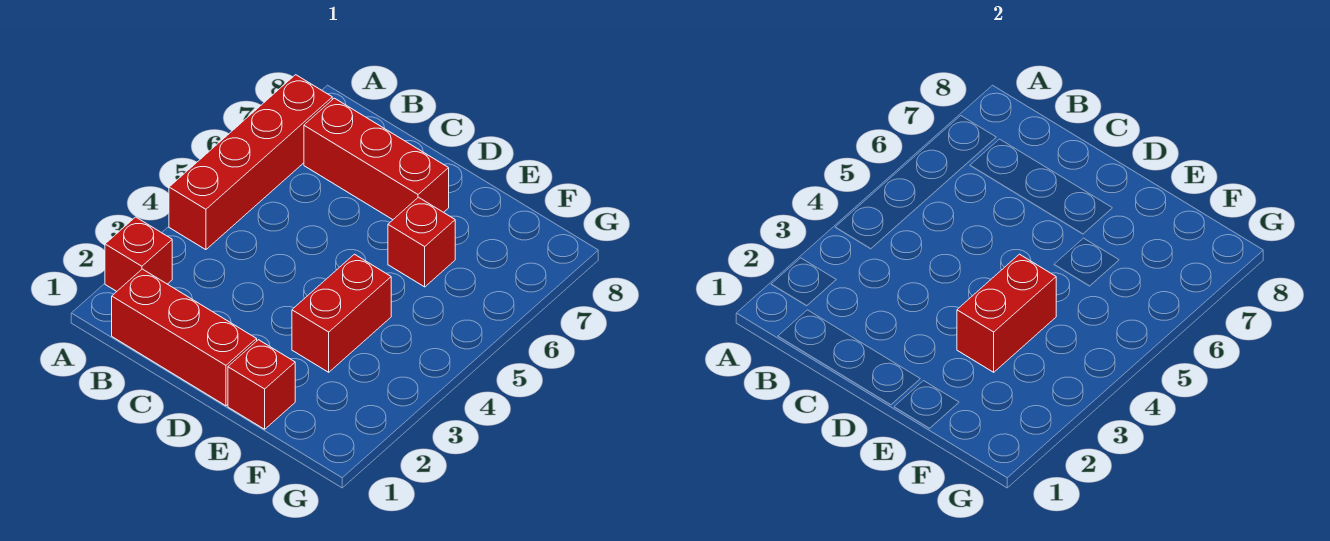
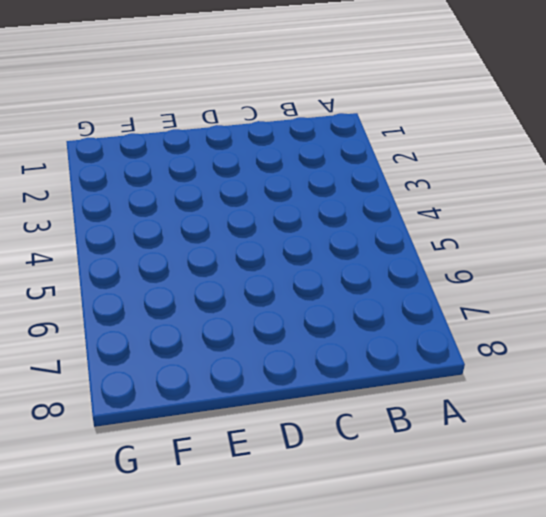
none -> red brick A2 level 1
none -> red brick A4:A7 level 1

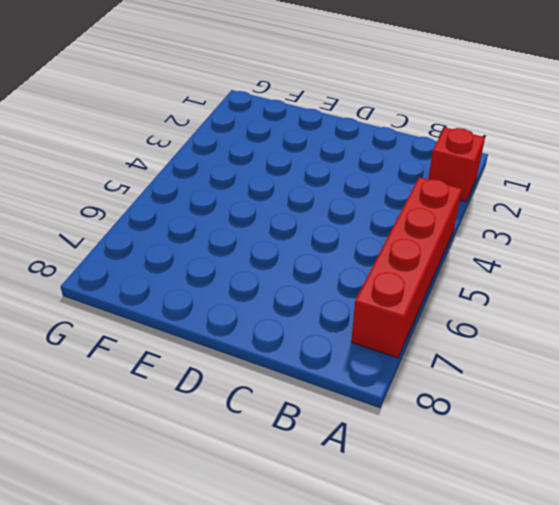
none -> red brick B1:D1 level 1
none -> red brick B7:D7 level 1

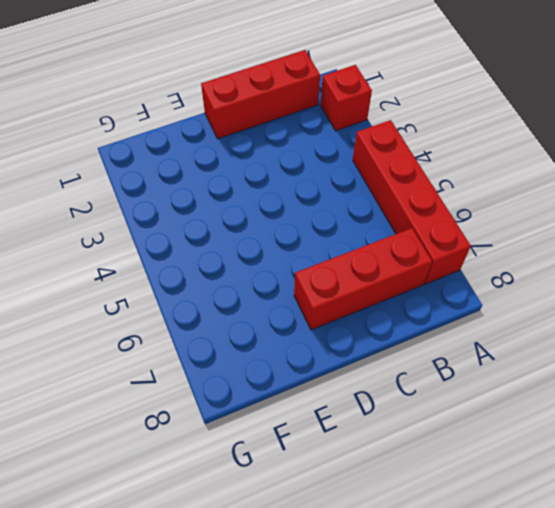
none -> red brick E1 level 1
none -> red brick E3:E4 level 1

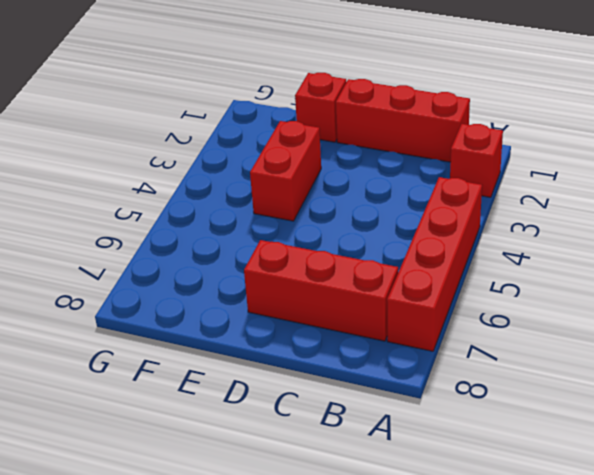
none -> red brick E6 level 1
none -> red brick E3:E4 level 2

